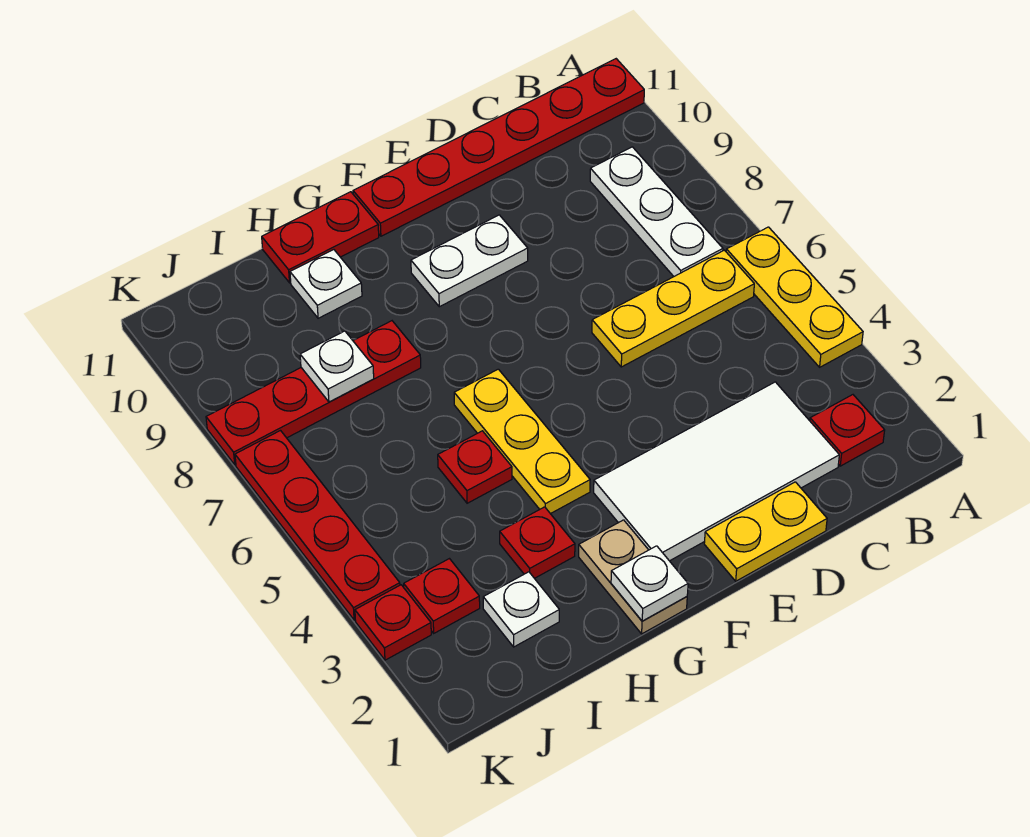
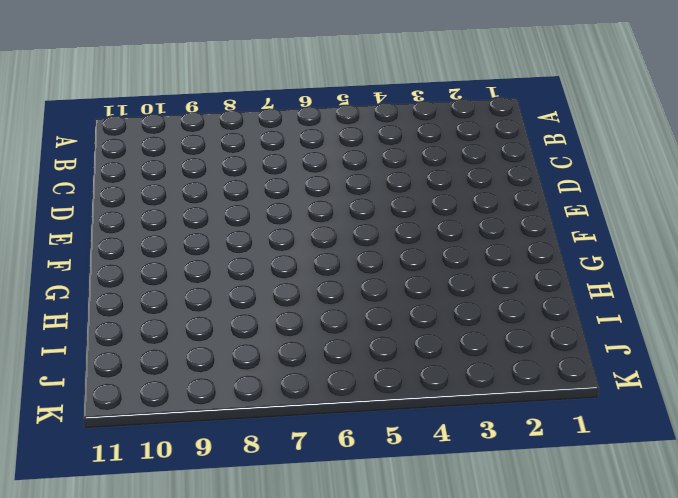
none -> yellow plate A4:A6 level 1
none -> red plate A11:F11 level 1
none -> red plate B2 level 1

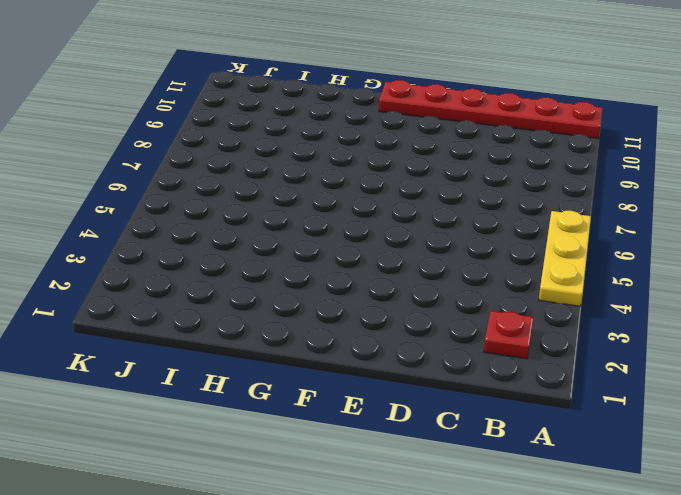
none -> yellow plate B6:D6 level 1
none -> white plate B7:B9 level 1
none -> white tile C2:F3 level 1

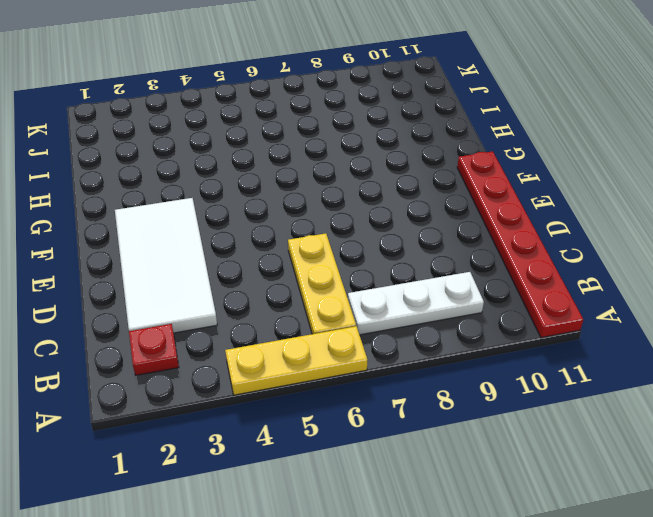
none -> yellow plate D1:E1 level 1
none -> white plate E9:F9 level 1
none -> tan plate G1:G2 level 1

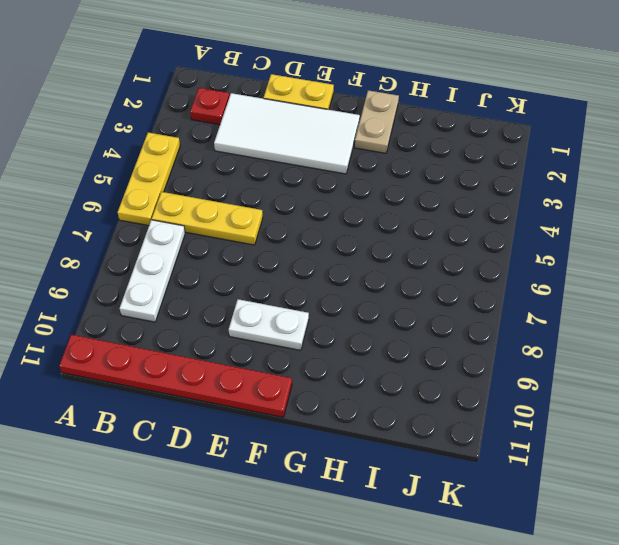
none -> yellow plate G4:G6 level 1
none -> red plate G11:H11 level 1
none -> red plate H3 level 1

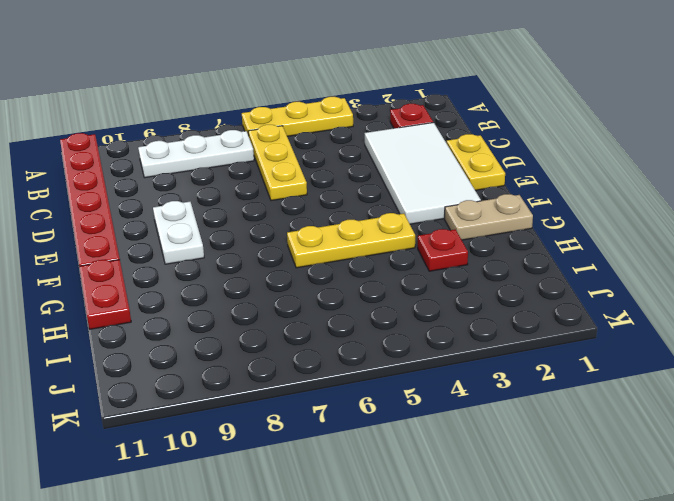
none -> red plate H5 level 1
none -> red plate H8:K8 level 1
none -> white plate H10 level 1

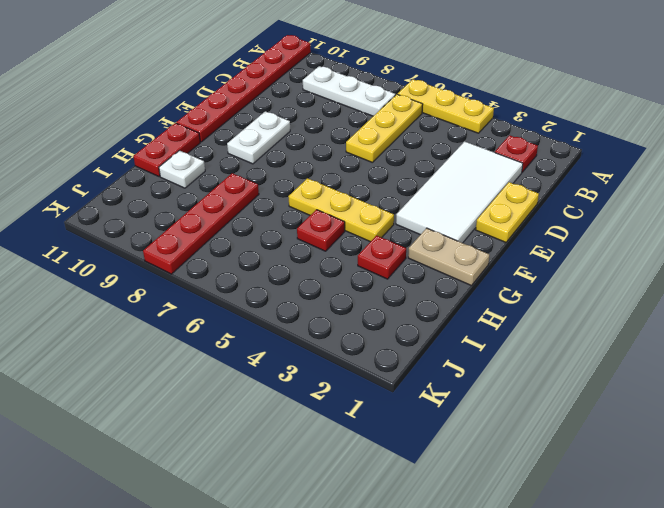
none -> white plate I2 level 1
none -> red plate J3 level 1
none -> red plate K3 level 1

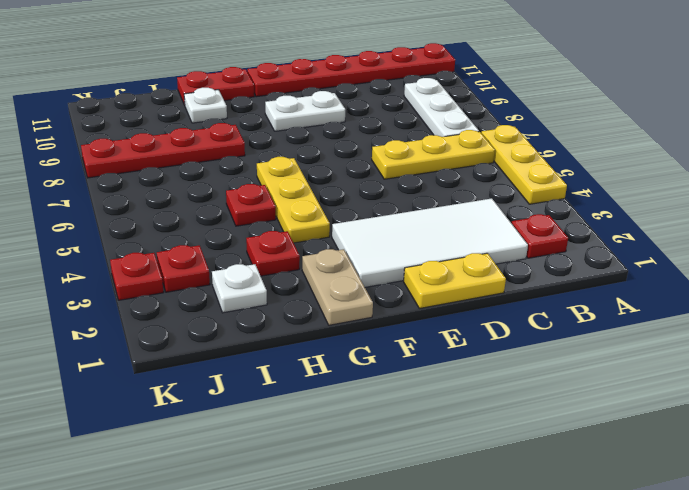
none -> red plate K4:K7 level 1
none -> white plate G1 level 2
none -> white plate I8 level 2

